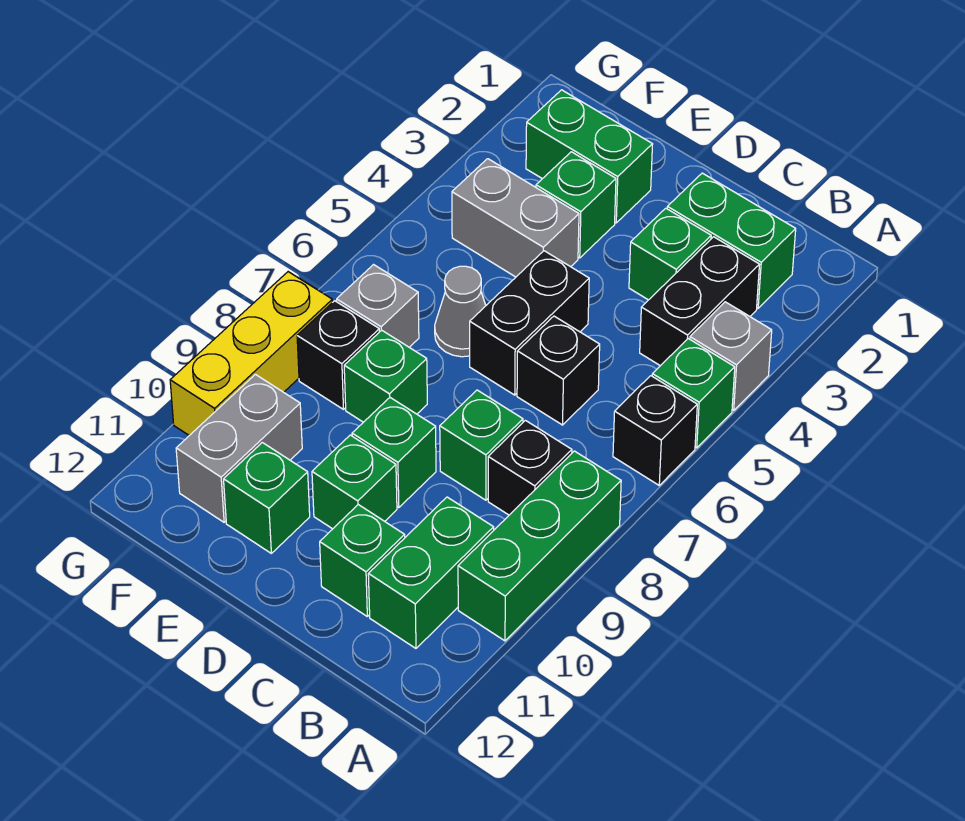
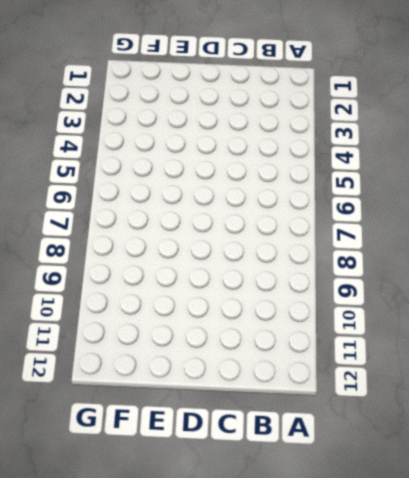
none -> grey brick A4 level 1
none -> green brick A5 level 1
none -> black brick A6 level 1

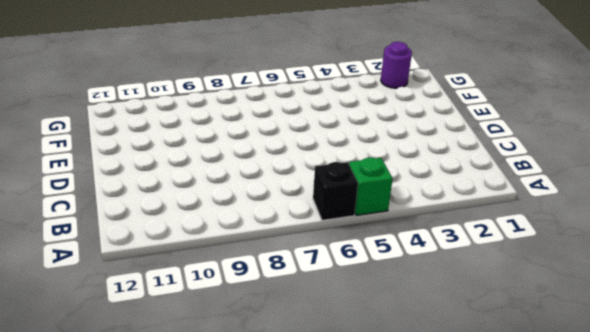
purple round brick G2 level 1 -> none
none -> grey brick A4 level 1
none -> green brick A8:A10 level 1
none -> green brick B2:C2 level 1

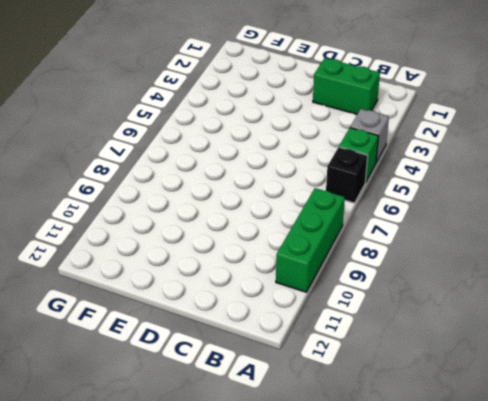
none -> black brick B3:B4 level 1
none -> black brick B8 level 1
none -> green brick B10:B11 level 1

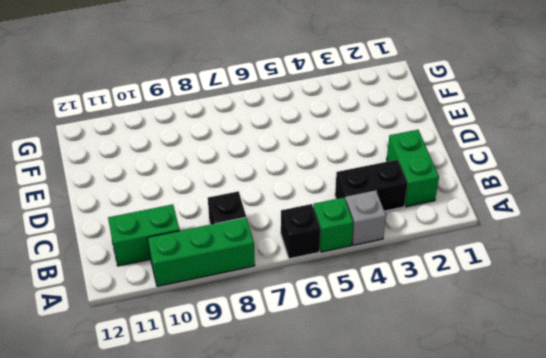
none -> green brick C3 level 1
none -> black brick C6 level 1
none -> green brick C8 level 1

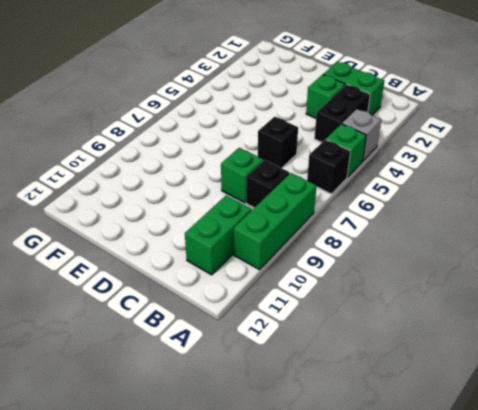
none -> green brick C11 level 1
none -> black brick D5:D6 level 1
none -> green brick D9 level 1

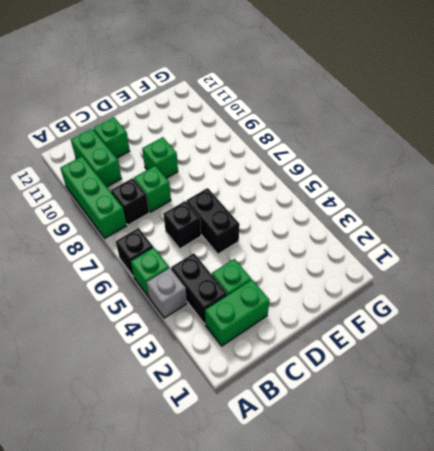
none -> green brick D10 level 1
none -> green brick E2:F2 level 1
none -> green brick E3 level 1

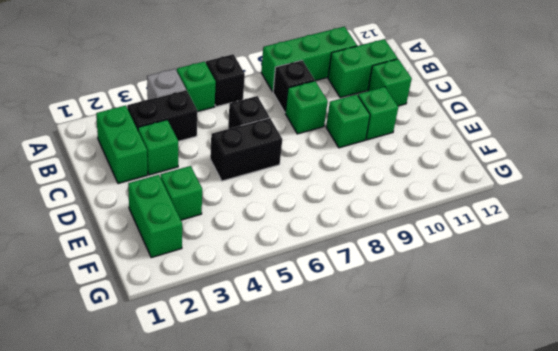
none -> grey brick E4:F4 level 1
none -> grey cone E6 level 1
none -> green brick E8 level 1

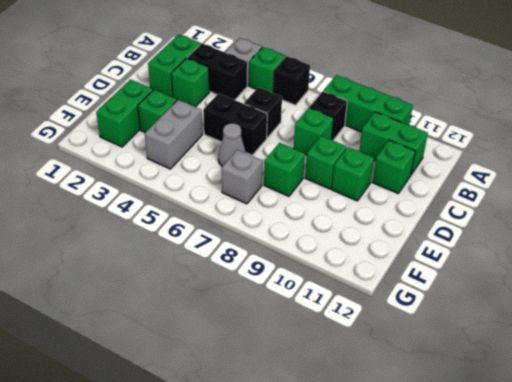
none -> green brick E11 level 1
none -> black brick F8 level 1
none -> grey brick F10:F11 level 1

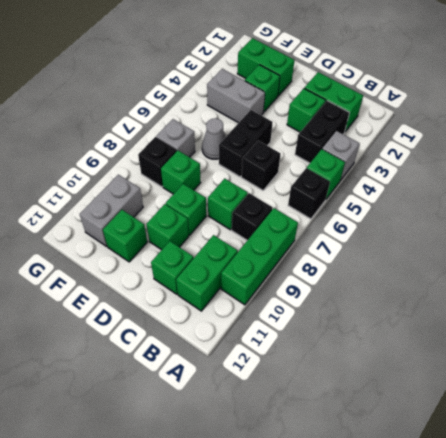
none -> yellow brick G8:G10 level 1

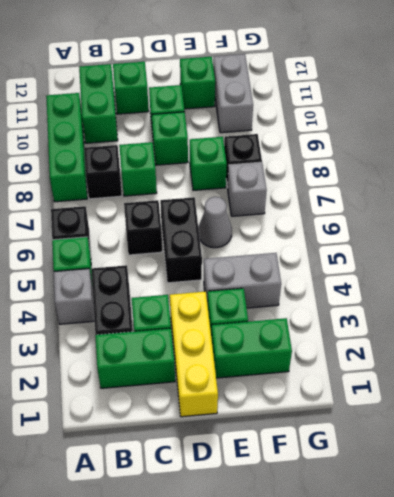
yellow brick D1:D3 level 1 -> yellow brick G8:G10 level 1

